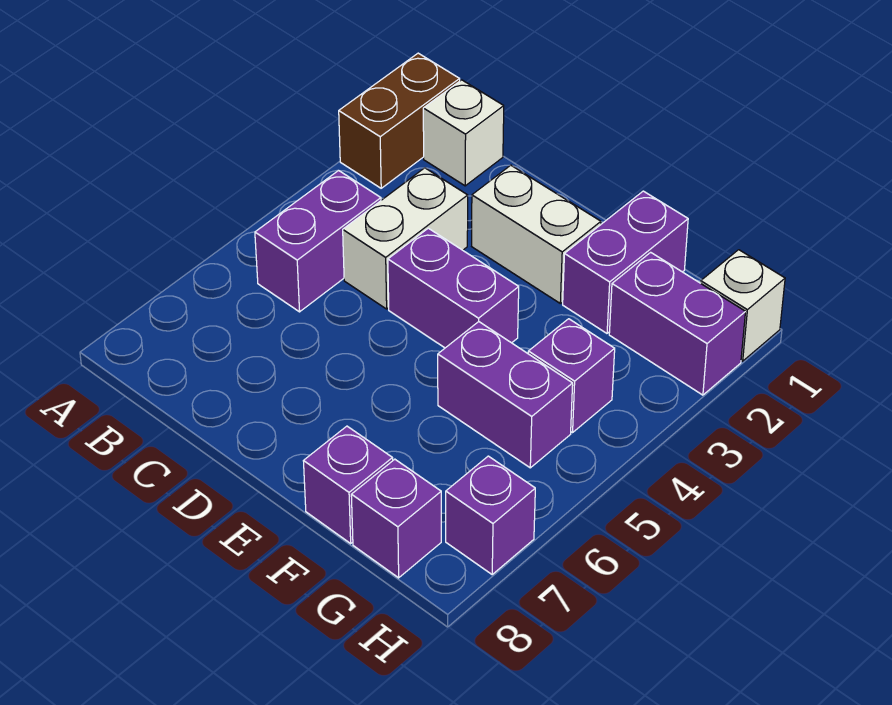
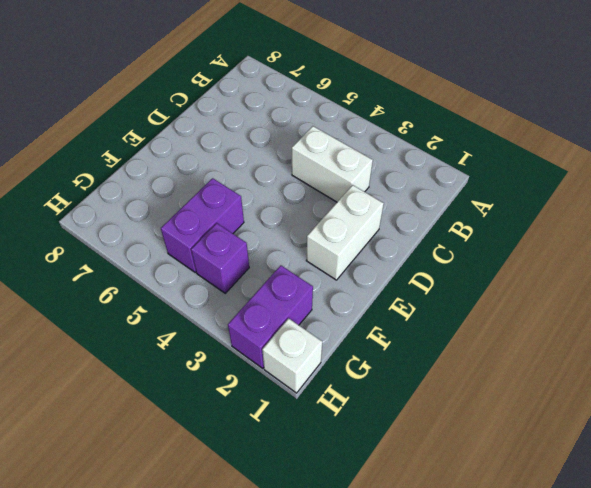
none -> brown brick A1:A2 level 1
none -> white brick B1 level 1
none -> purple brick B4:B5 level 1

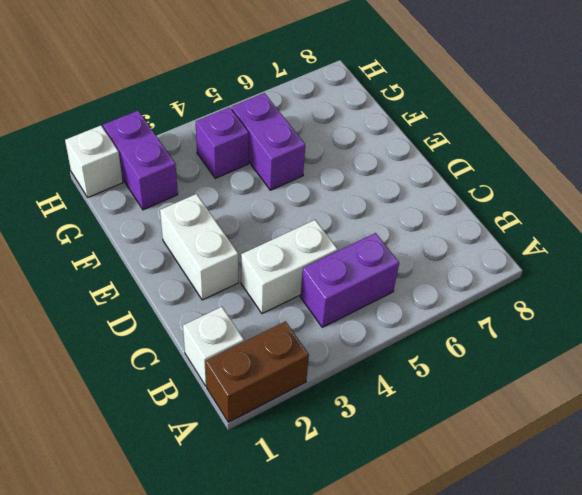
none -> purple brick D4:E4 level 1
none -> purple brick F1:F2 level 1
none -> purple brick F8 level 1

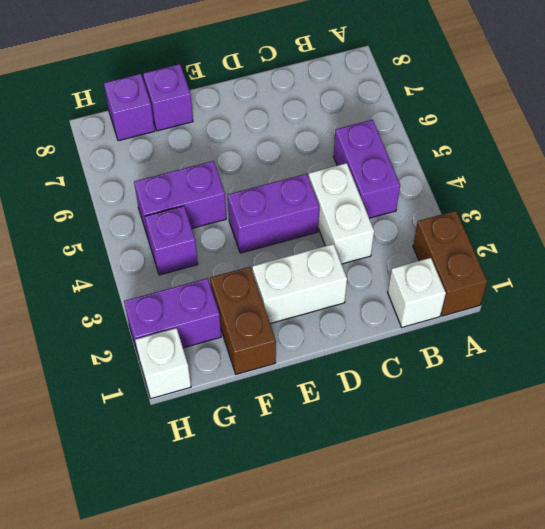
brown brick F1:F2 level 1 -> purple brick F1:F2 level 1
none -> purple brick H7 level 1

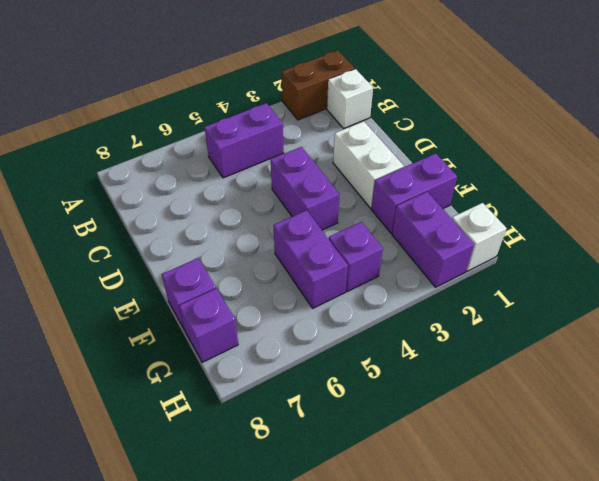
none -> white brick C3:C4 level 1
none -> purple brick H7 level 1

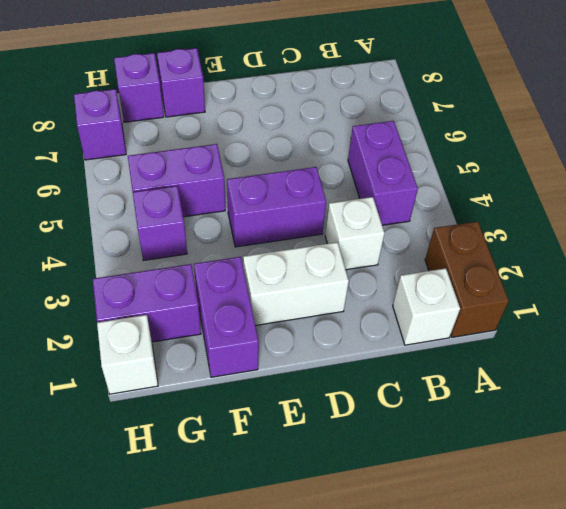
white brick C3 level 1 -> white brick C3:C4 level 1

